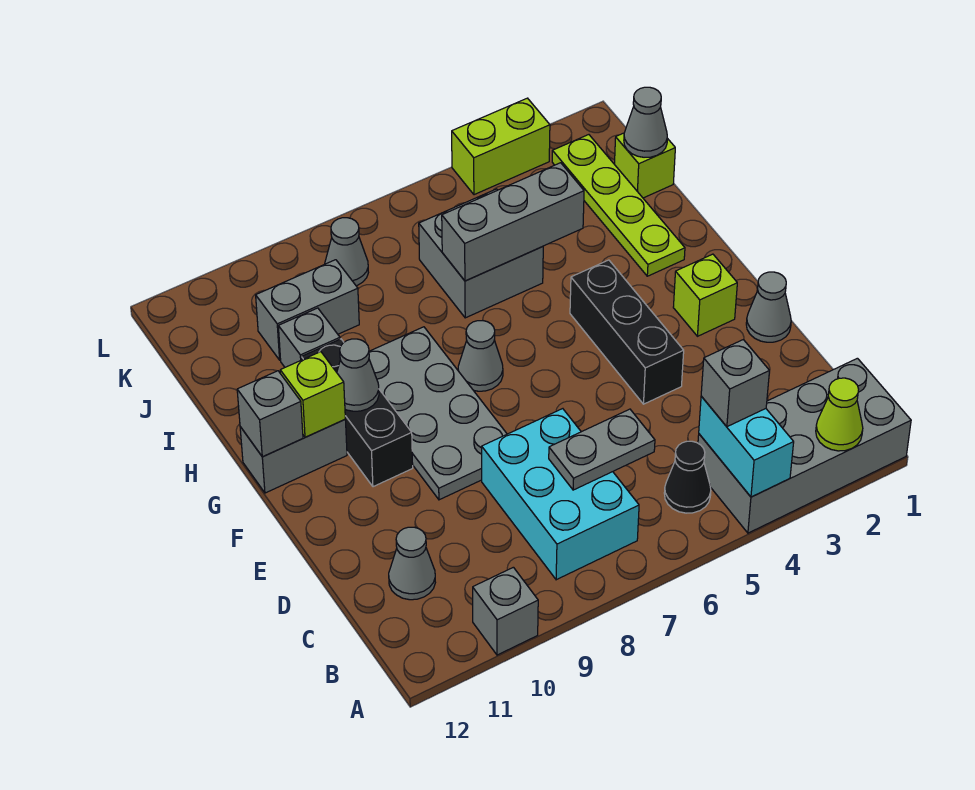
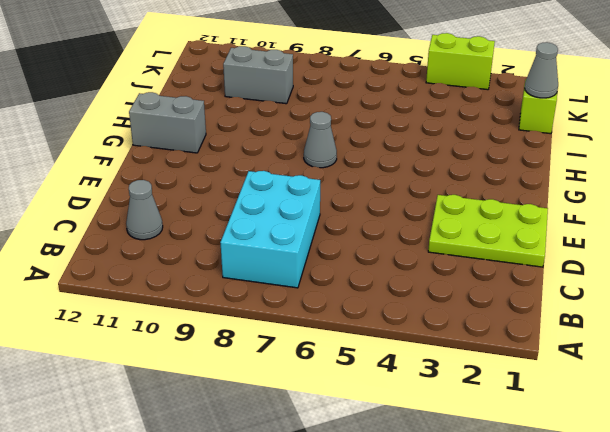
lime plate D1:E3 level 1 -> grey cone E1 level 1
none -> grey brick A1:B4 level 1
none -> grey brick A10 level 1
none -> black cone B5 level 1

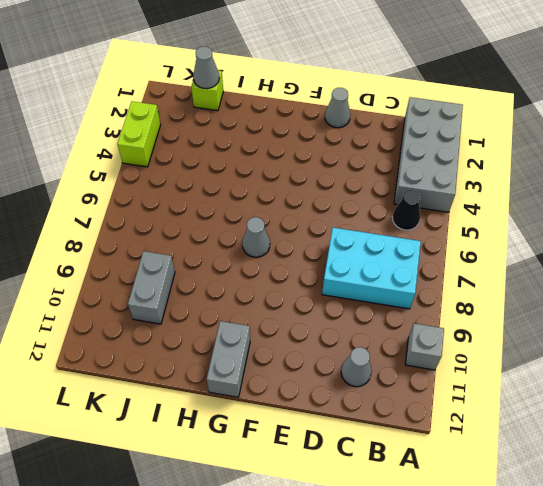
none -> black brick E4:G4 level 1
none -> grey plate E8:H9 level 1
none -> lime brick F2 level 1

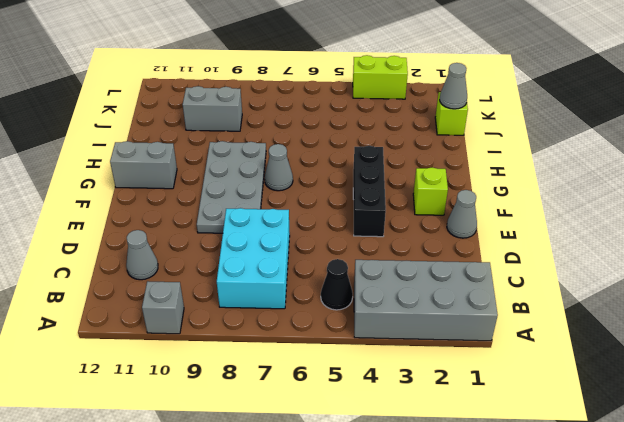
none -> black brick F10:H10 level 1
none -> lime plate H2:K2 level 1
none -> grey brick I5:J6 level 1

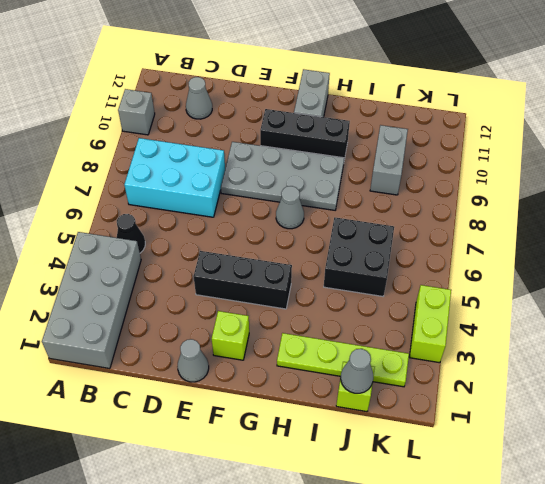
black brick I5:J6 level 1 -> grey brick I5:J6 level 1
none -> grey brick I10 level 1
none -> grey cone K8 level 1
none -> lime cone A2 level 2

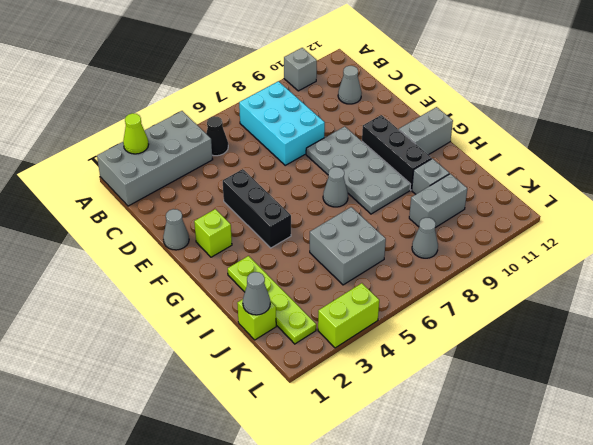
none -> cyan brick A4:B4 level 2
none -> grey plate C6:C7 level 2
none -> grey cone G10 level 2

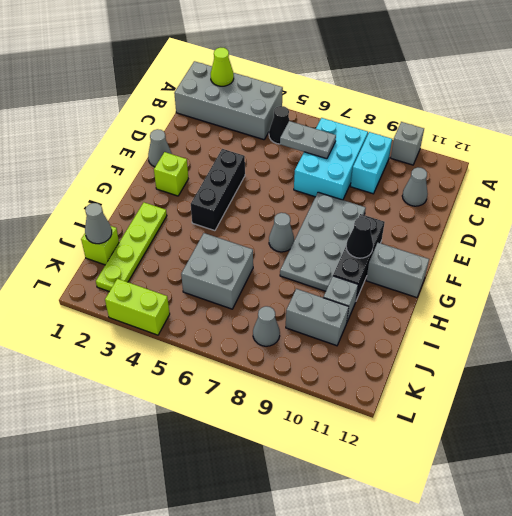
cyan brick B9:C9 level 1 -> cyan brick A4:B4 level 2
black cone G10 level 2 -> grey cone G10 level 2
none -> lime brick G11 level 2
none -> grey brick G12 level 2
none -> grey brick I4:I6 level 2

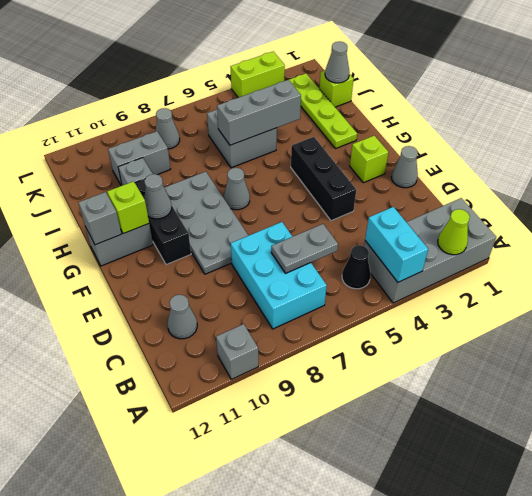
none -> grey brick B4 level 3

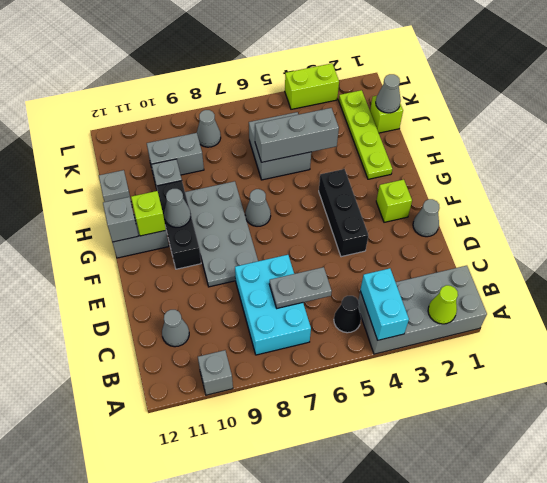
grey brick I12 level 1 -> grey brick B4 level 3

